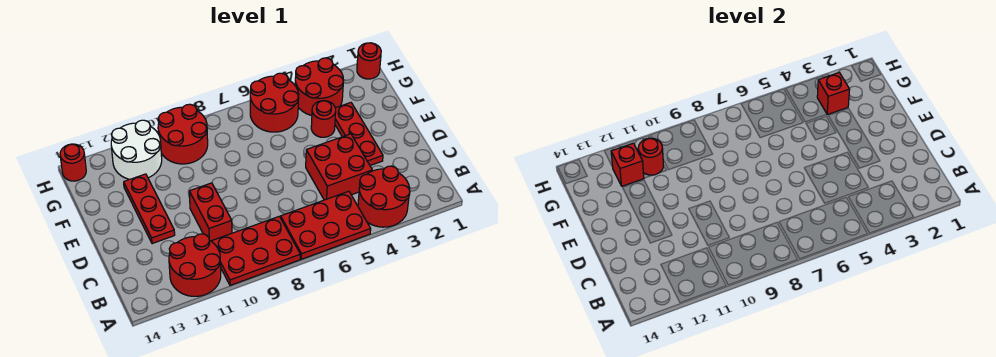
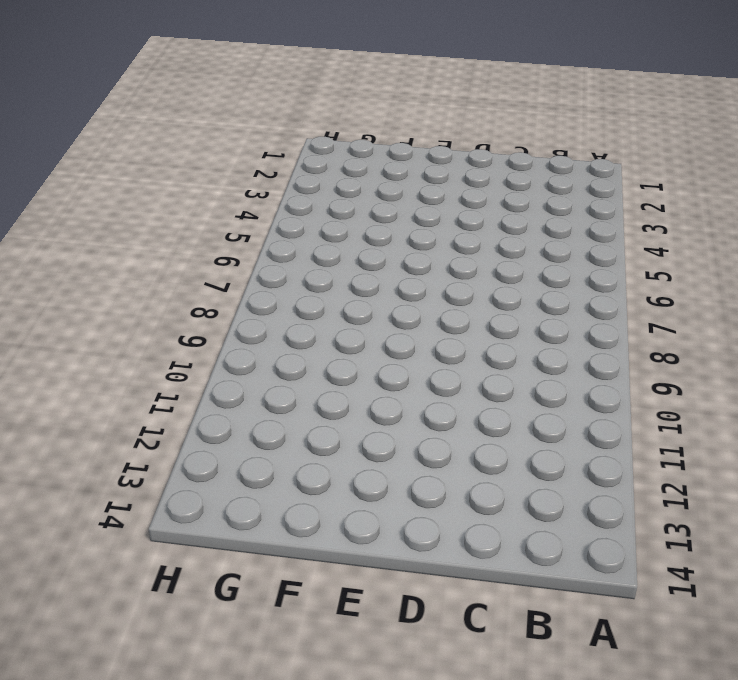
none -> red round brick A3:B4 level 1
none -> red plate A5:B7 level 1
none -> red plate A8:B10 level 1

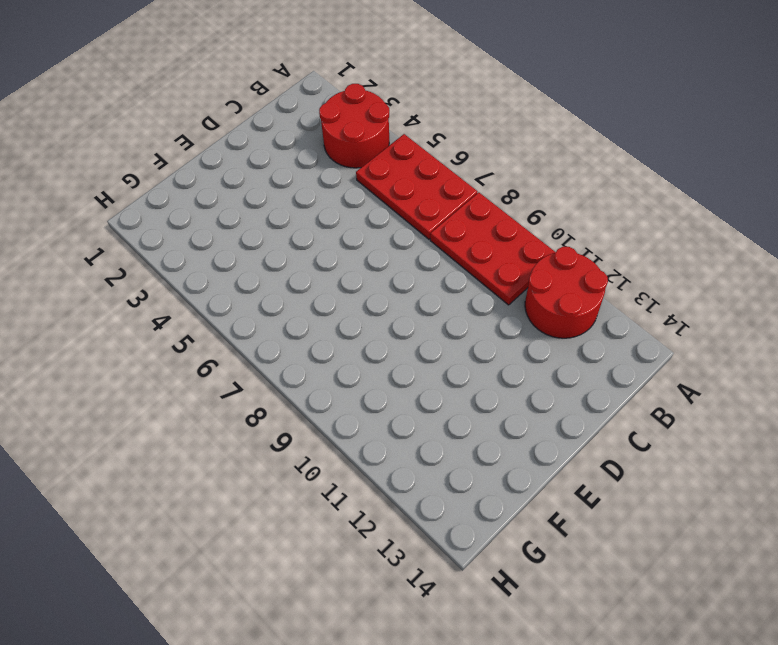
none -> red brick C4:D5 level 1
none -> red brick C10:D10 level 1
none -> red plate D3:F3 level 1

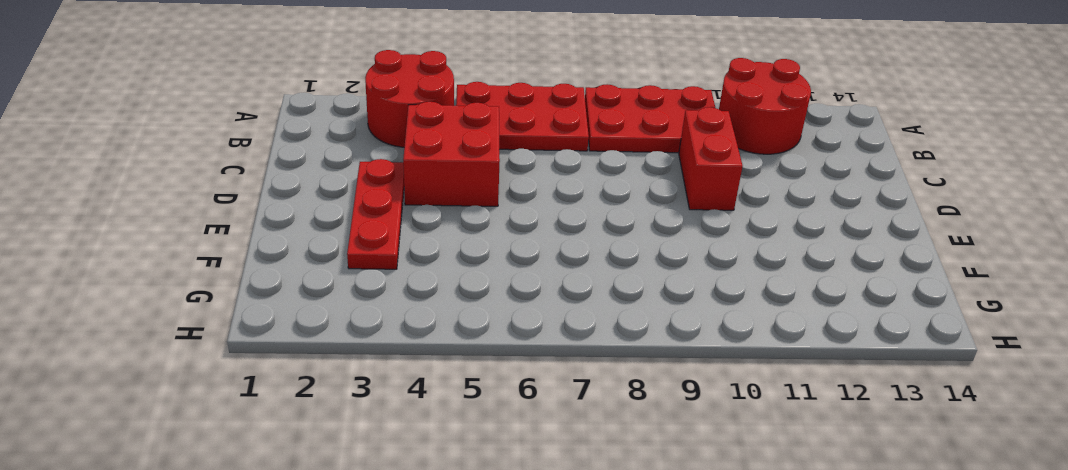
none -> red plate D12:F12 level 1
none -> red round brick F4 level 1
none -> red round brick G3:H4 level 1

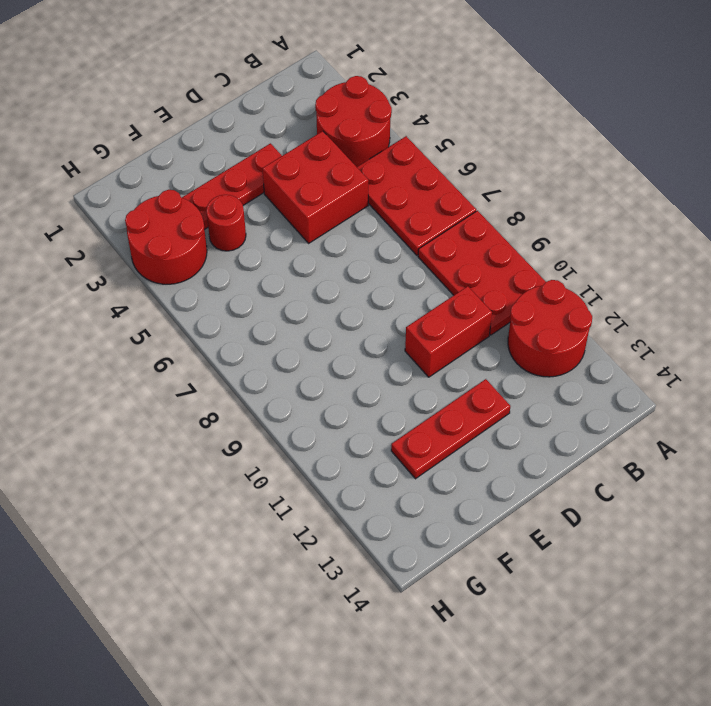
none -> red round brick G5:H6 level 1
none -> red round brick G9:H10 level 1
none -> white round brick G11:H12 level 1

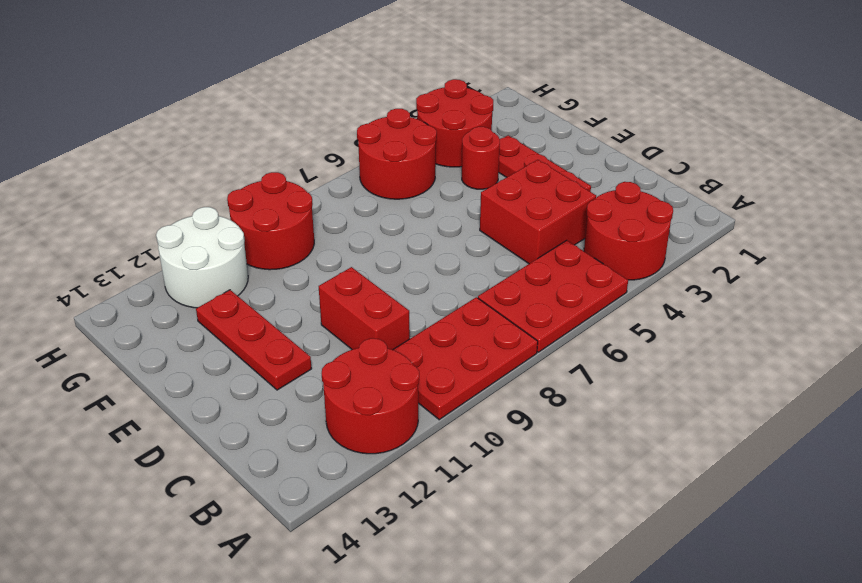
none -> red round brick H1 level 1
none -> red round brick H14 level 1
none -> red brick G3 level 2

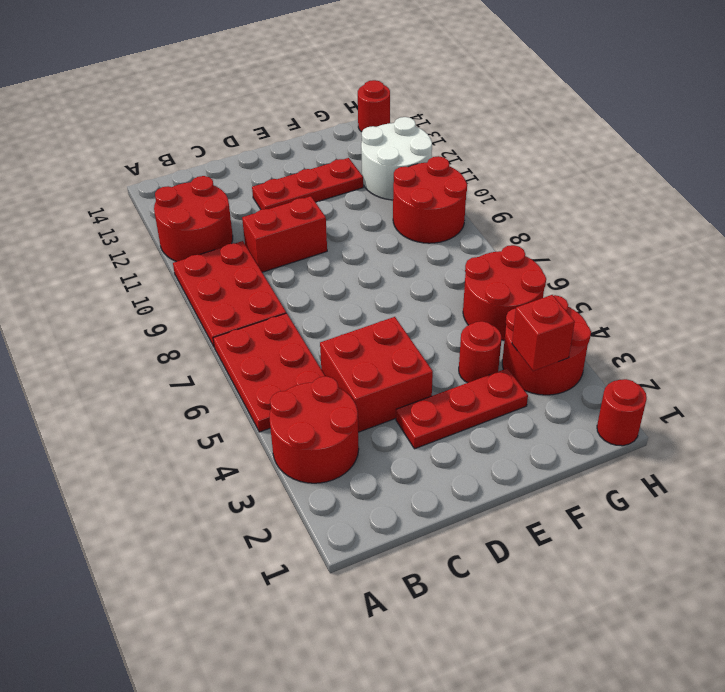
none -> red round brick G11 level 2
none -> red brick G12 level 2

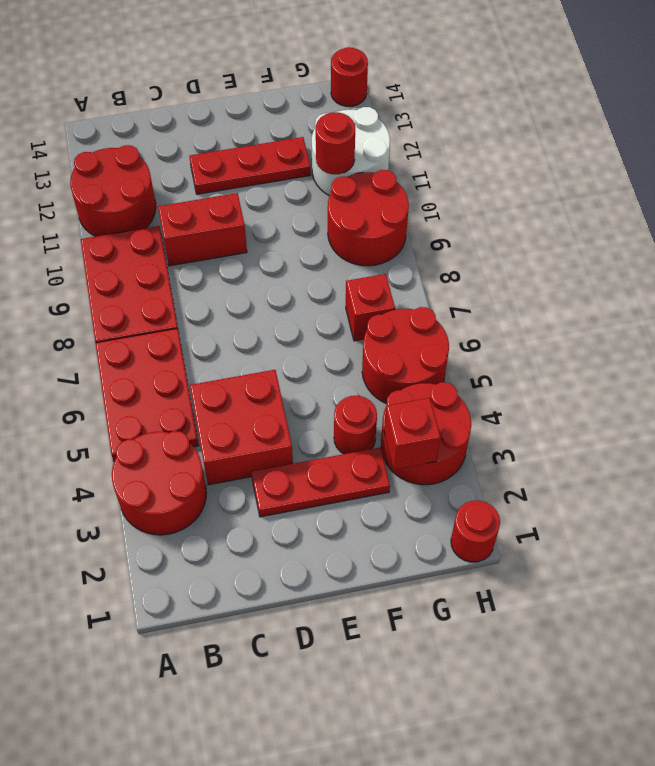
red brick G7 level 1 -> red brick G12 level 2

